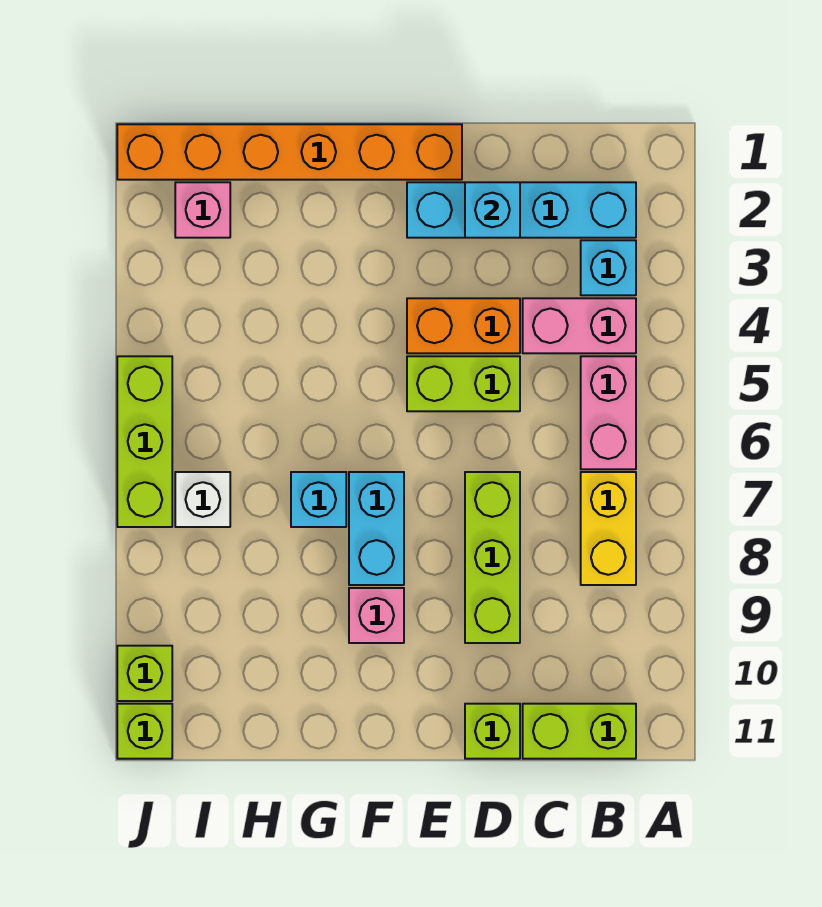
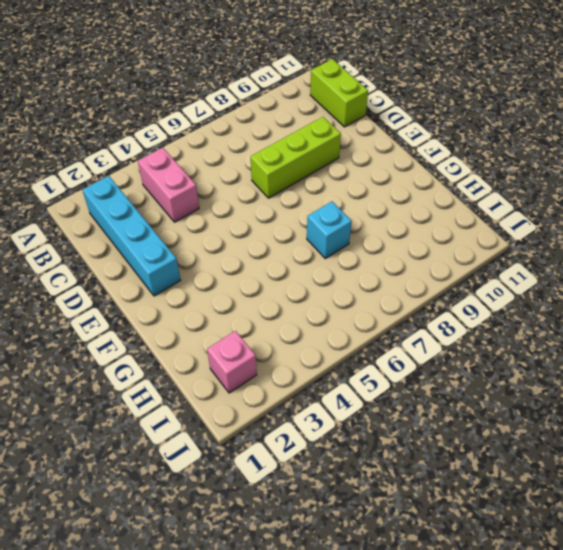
none -> cyan brick B3 level 1
none -> pink brick B5:B6 level 1
none -> yellow brick B7:B8 level 1

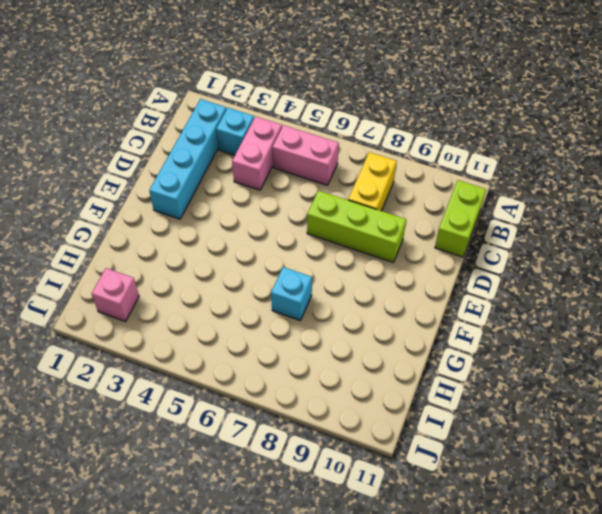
yellow brick B8:C8 level 1 -> yellow brick B7:B8 level 1
none -> orange brick D4:E4 level 1
none -> lime brick D5:E5 level 1
none -> lime brick D11 level 1

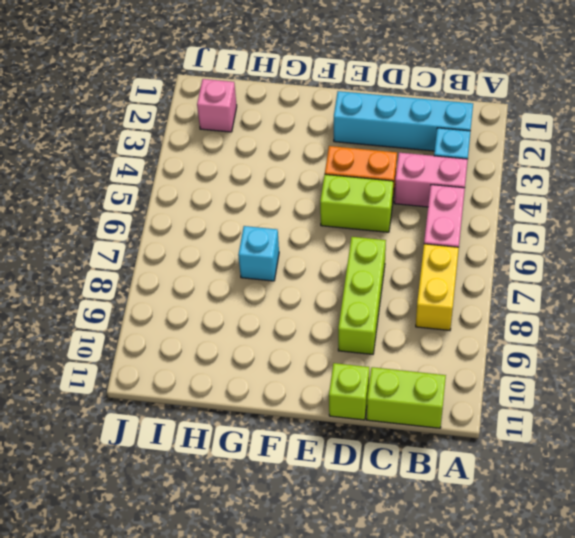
none -> orange brick E1:J1 level 1
none -> cyan brick F7:F8 level 1
none -> pink brick F9 level 1

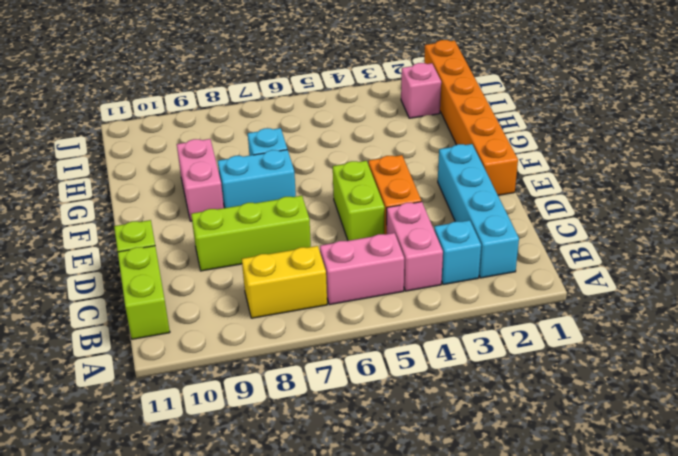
pink brick F9:G9 level 1 -> pink brick F9 level 1
none -> white brick I7 level 1
none -> lime brick J5:J7 level 1
none -> lime brick J10 level 1

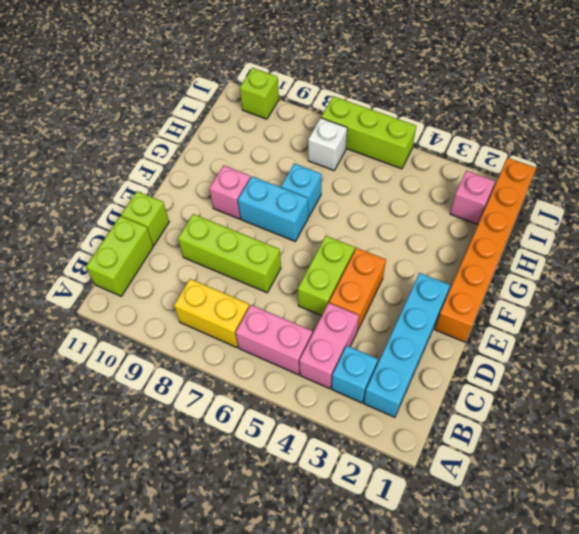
none -> lime brick J11 level 1
none -> cyan brick D2 level 2

